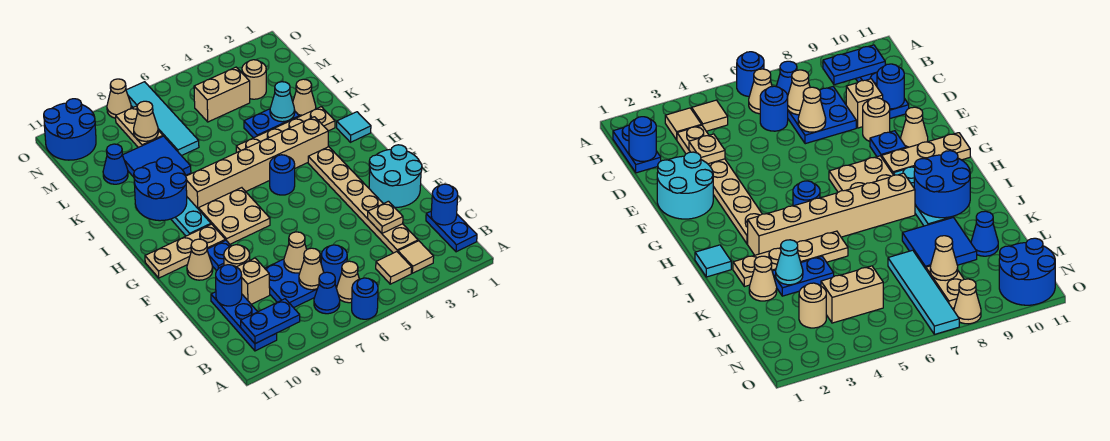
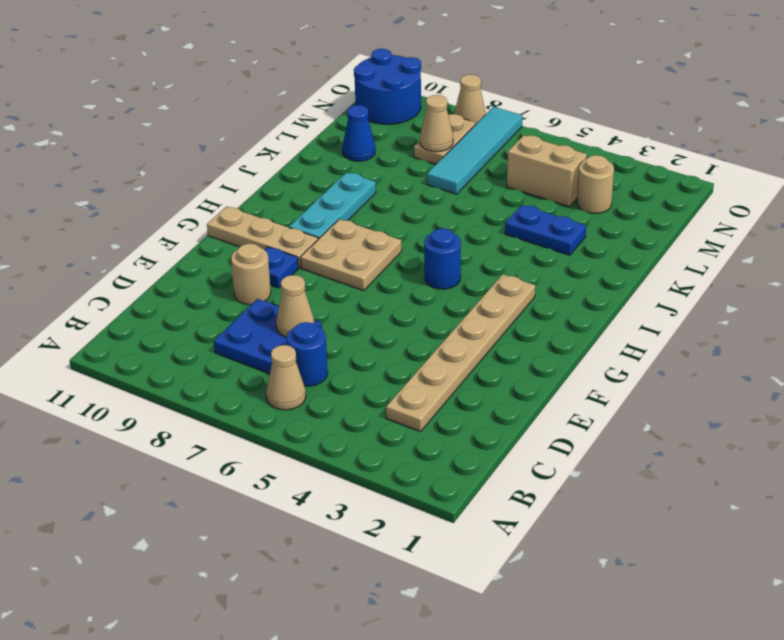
none -> blue round brick A6 level 1
none -> blue plate B1:C1 level 1
none -> tan tile B3 level 1
none -> tan tile B4 level 1

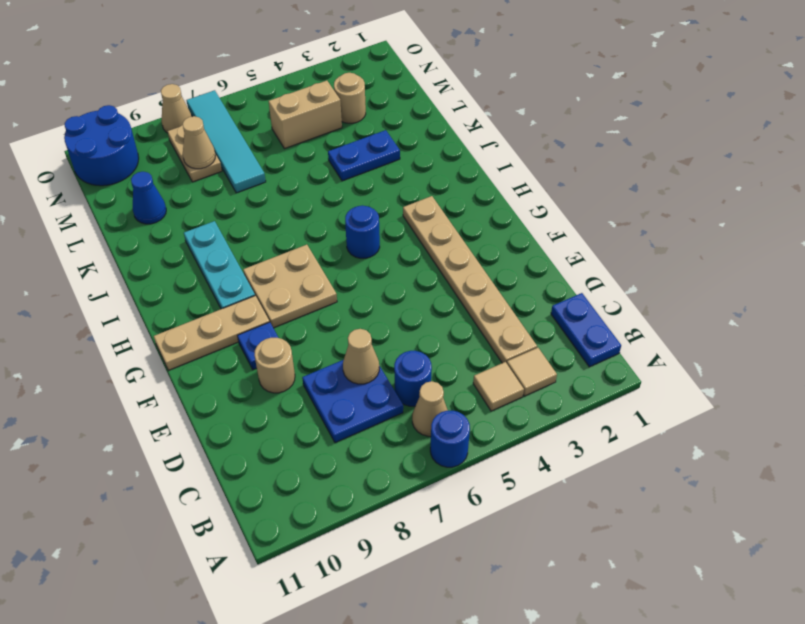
none -> blue cone B7 level 1
none -> blue plate B10:D10 level 1
none -> tan brick D9 level 1
none -> cyan round brick E1:F2 level 1

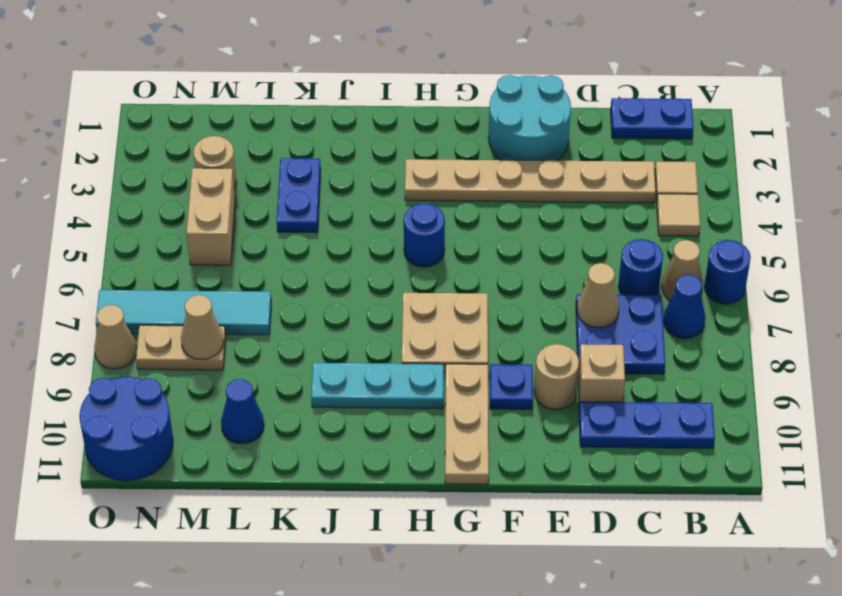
none -> tan cone F10 level 1
none -> cyan tile I1 level 1
none -> tan brick I3:I8 level 1
none -> tan plate J2:J5 level 1

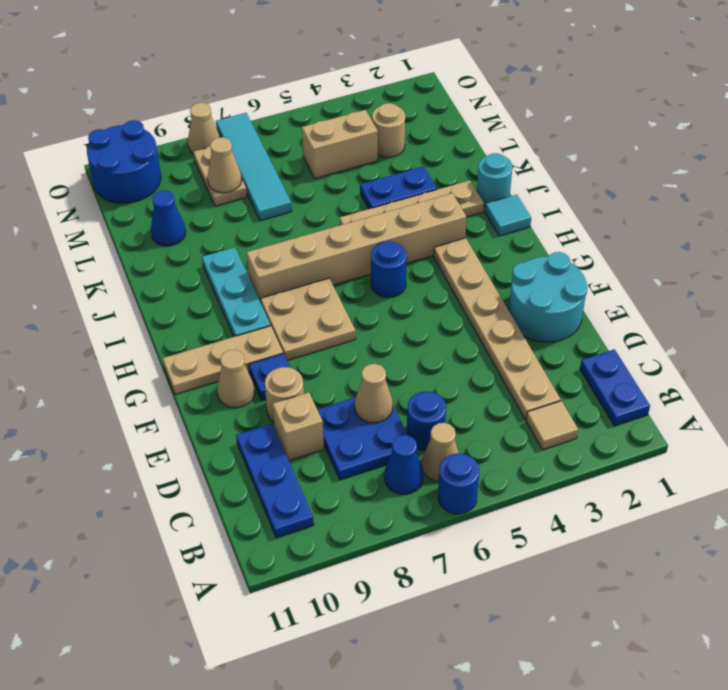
cyan round brick J1 level 1 -> none
none -> tan tile B4 level 1
none -> tan cone K2 level 1
none -> blue tile K8:L9 level 1
none -> blue plate B9:B10 level 2

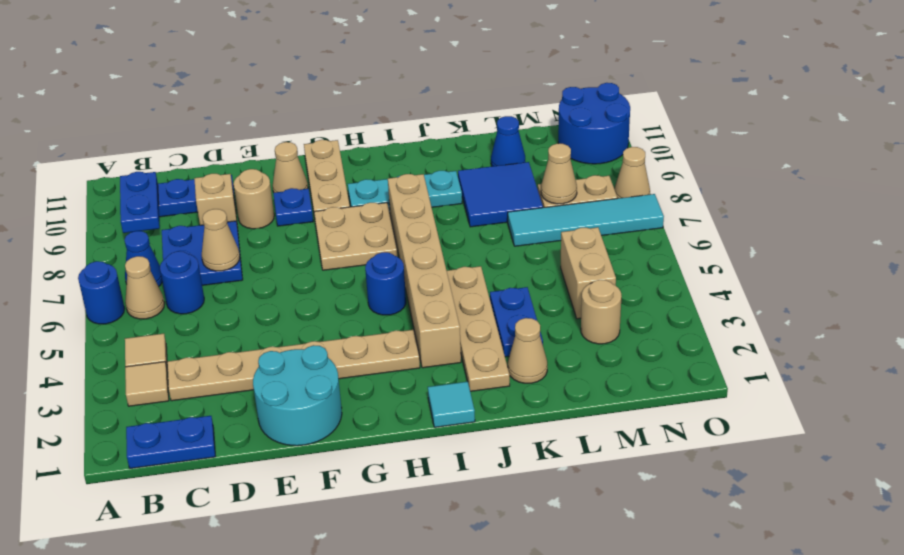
none -> blue round brick C1 level 2
none -> tan cone C7 level 2
none -> tan plate D3 level 2
none -> blue round brick D10 level 2

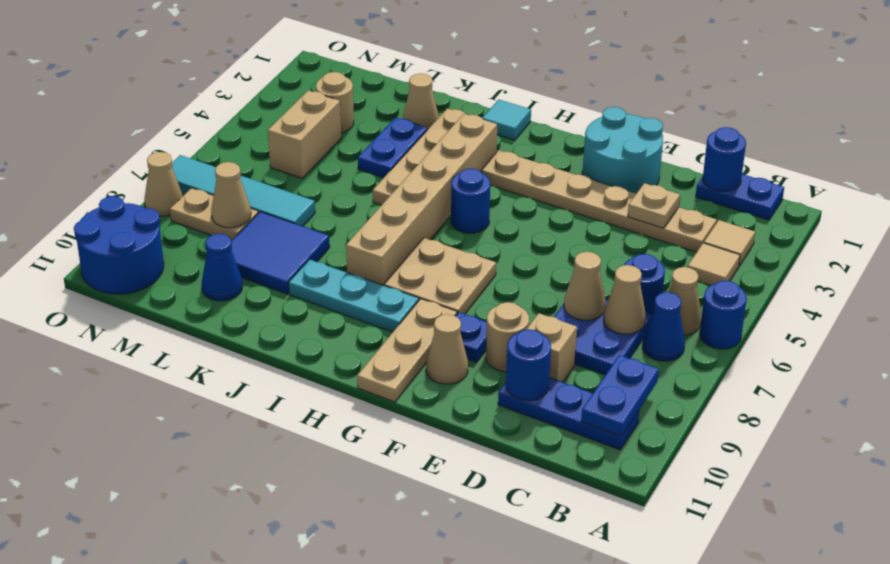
none -> blue round brick I9:J10 level 2
none -> cyan cone K3 level 2

